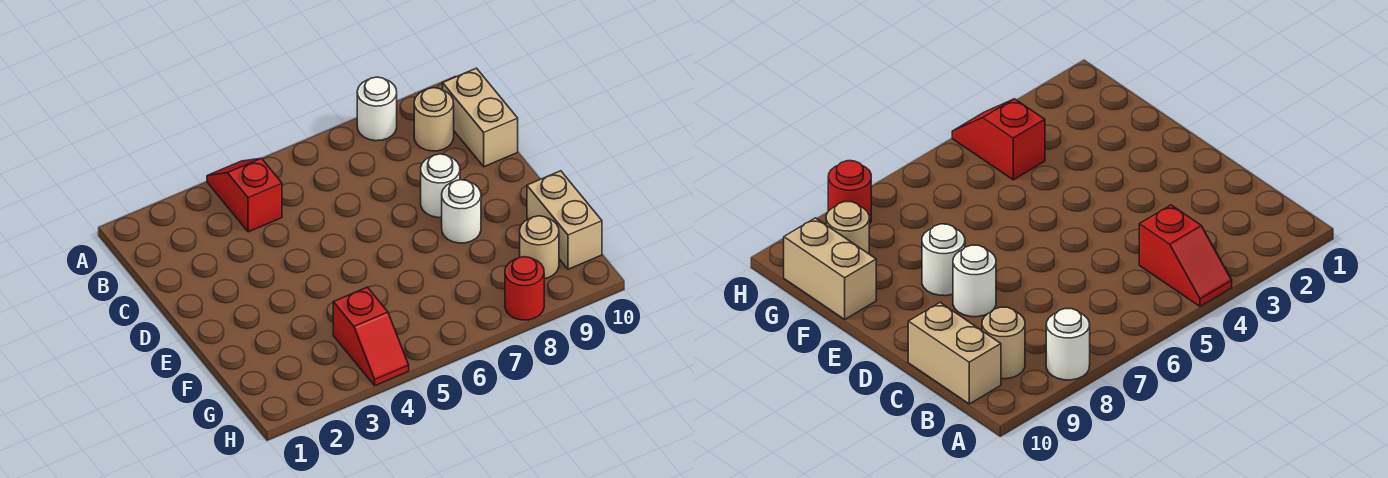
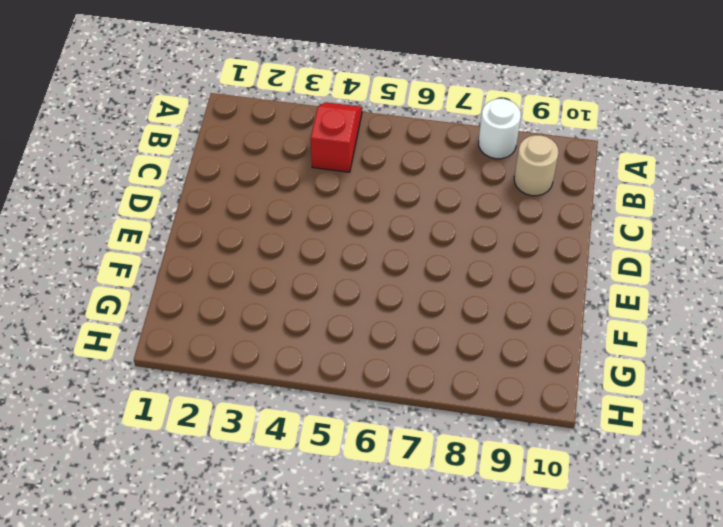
none -> tan brick B10:C10 level 1
none -> white round brick D8 level 1

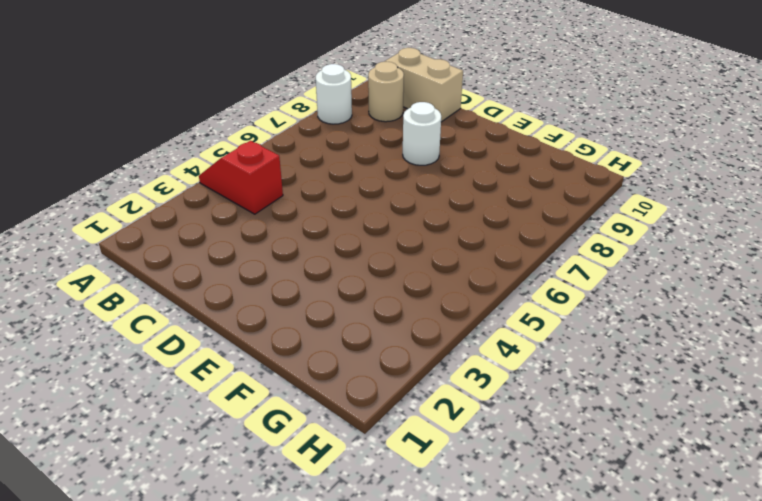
none -> white round brick E8 level 1
none -> tan brick F10:G10 level 1

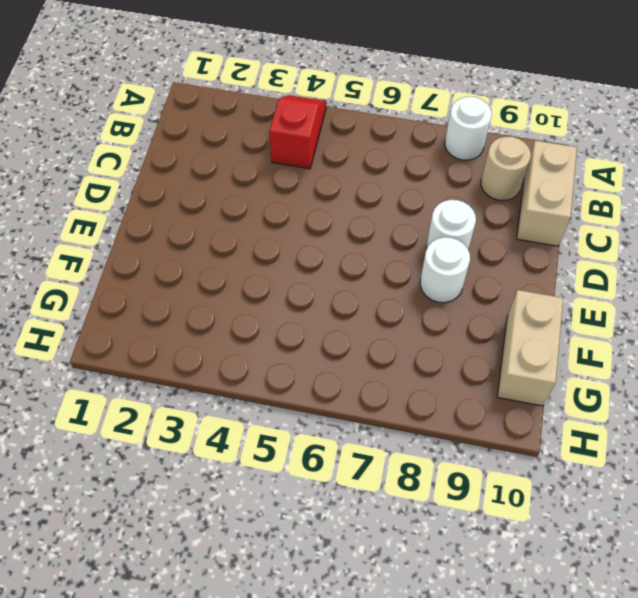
none -> red slope G4:H4 level 1 top G
none -> tan round brick G9 level 1

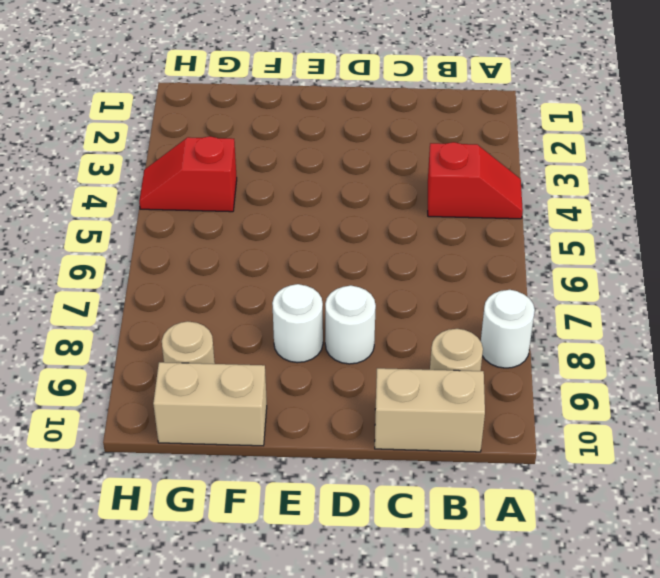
none -> red round brick H8 level 1

